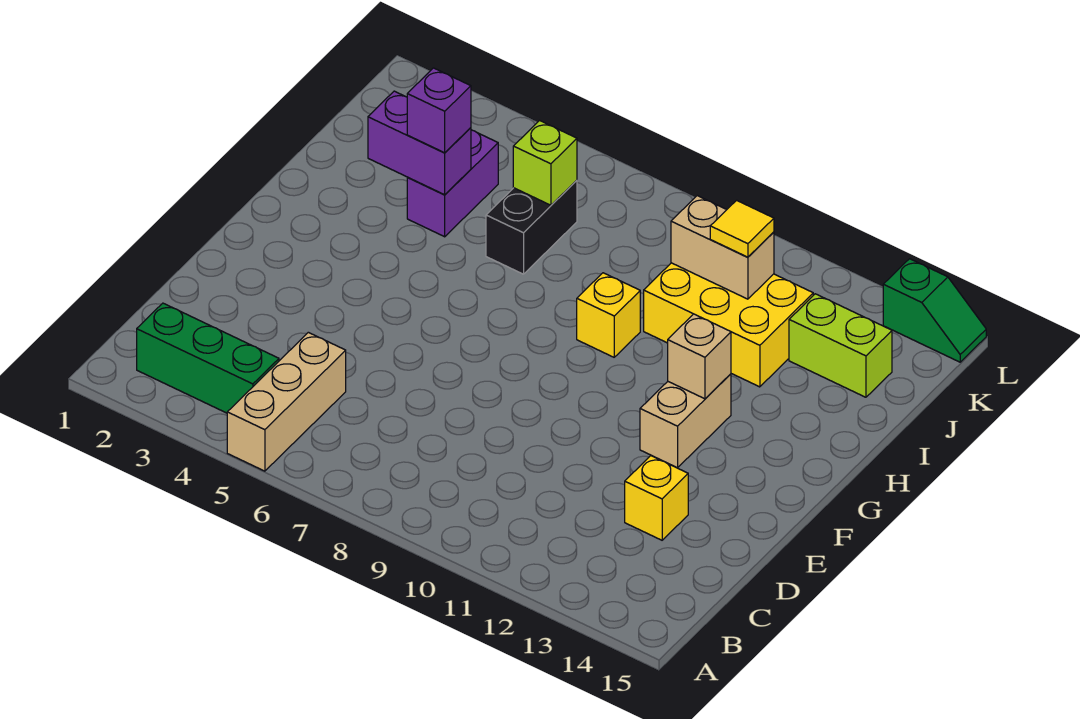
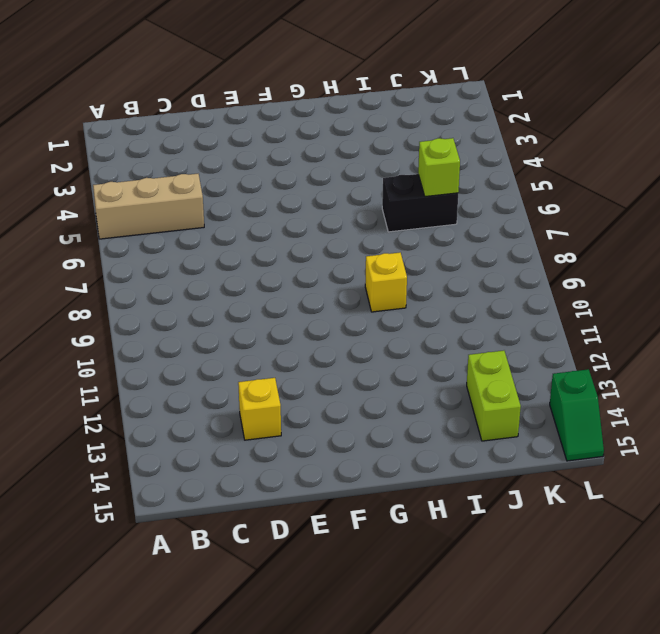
none -> green brick B2:B4 level 1
none -> tan brick F12:G12 level 1
none -> purple brick I4:J4 level 1

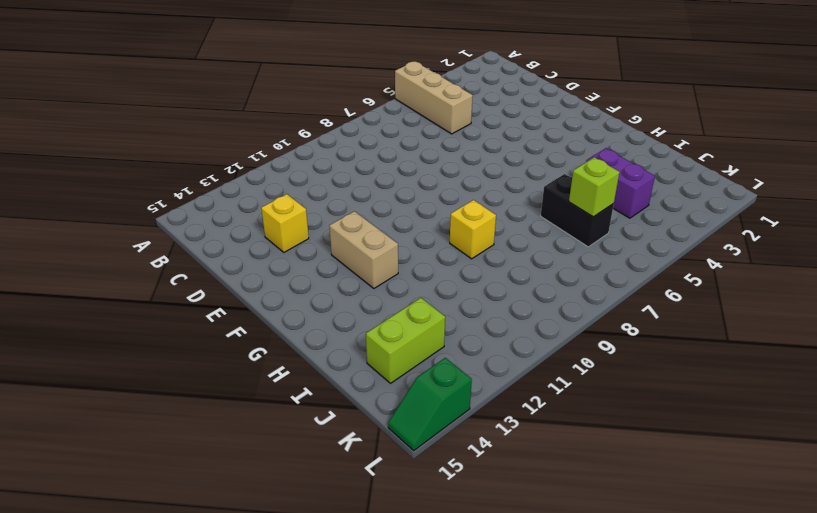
none -> green brick B2:B4 level 1
none -> yellow brick I10:J12 level 1
none -> tan brick G12 level 2

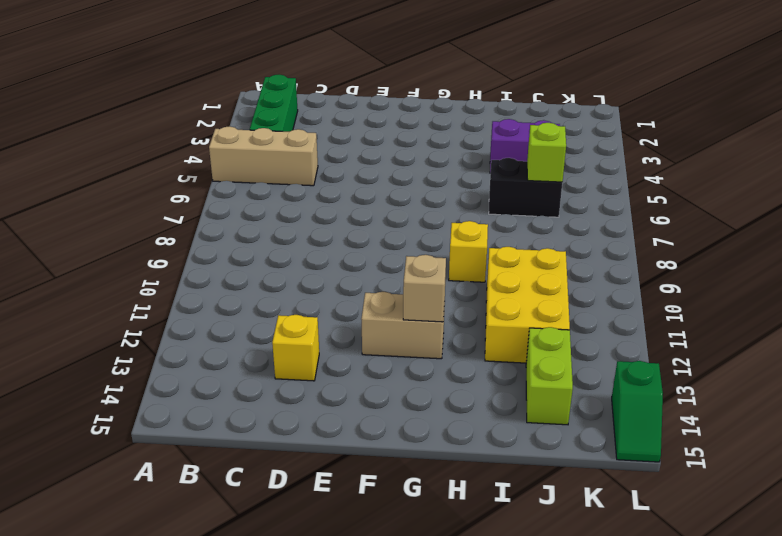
none -> purple brick I3:I4 level 2
none -> tan brick J10:J11 level 2
none -> purple brick I4 level 3

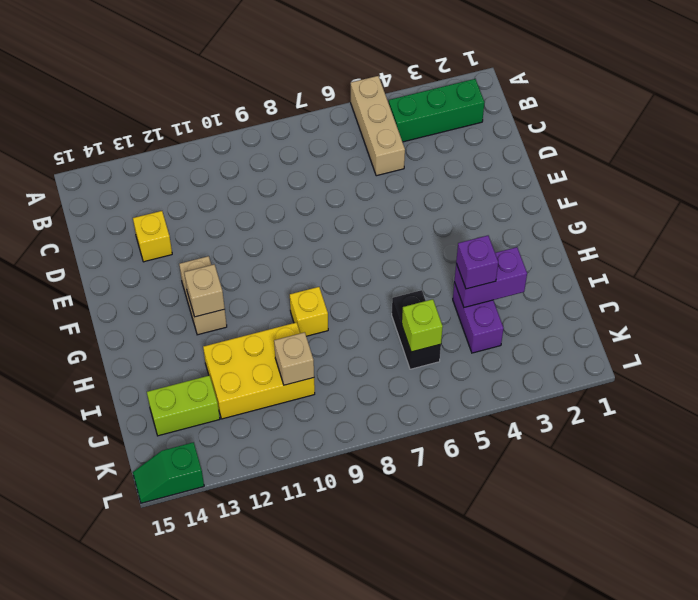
tan brick J10 level 2 -> tan brick J10:J11 level 2
none -> yellow tile J11 level 3

